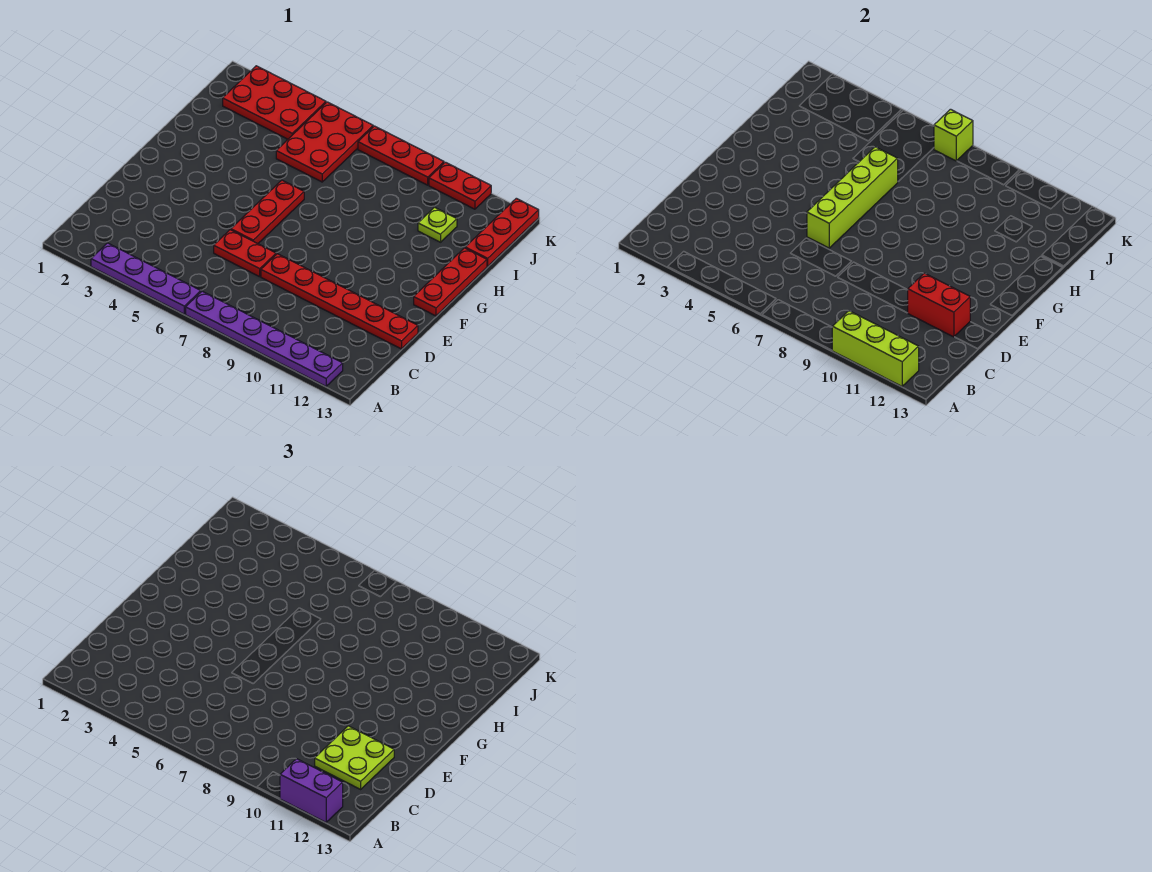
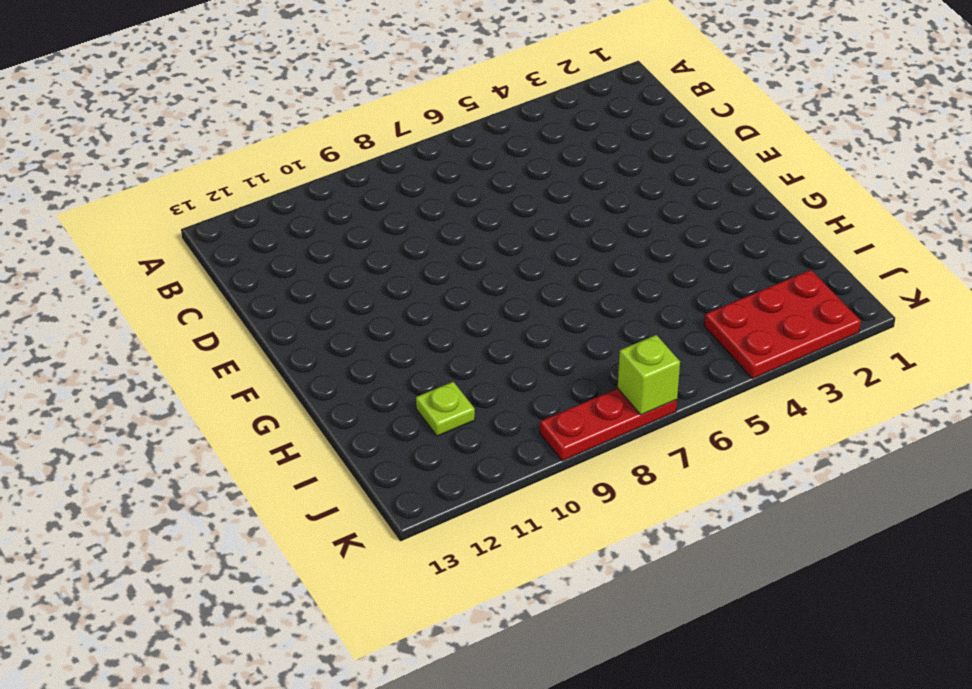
none -> purple plate A3:A6 level 1
none -> purple plate A7:A12 level 1
none -> red plate D6:D7 level 1

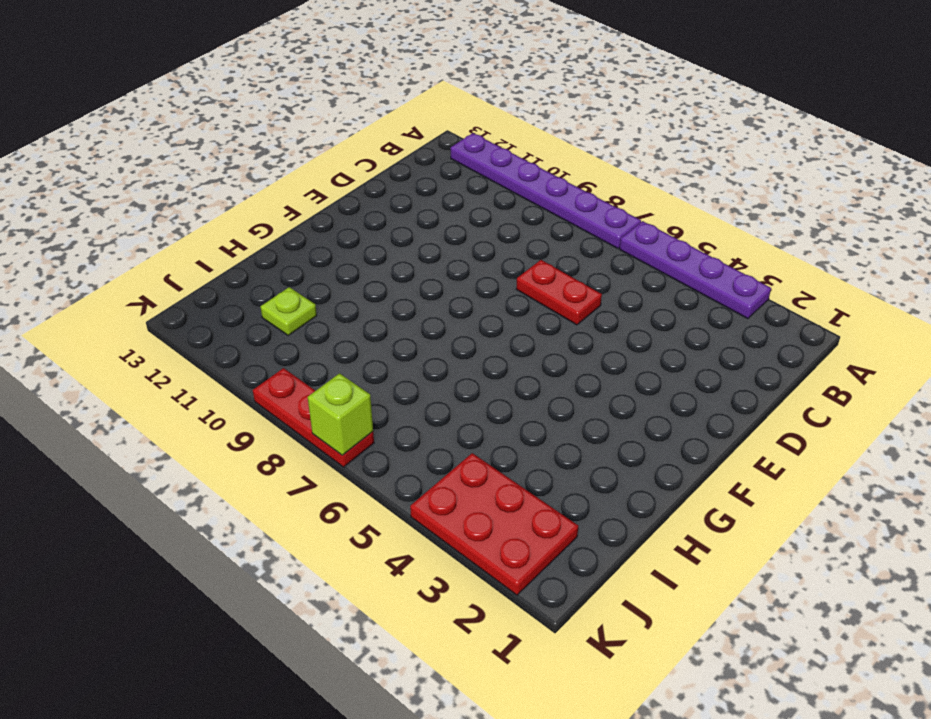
none -> red plate D8:D13 level 1
none -> red plate E6:G6 level 1
none -> red plate F13:H13 level 1

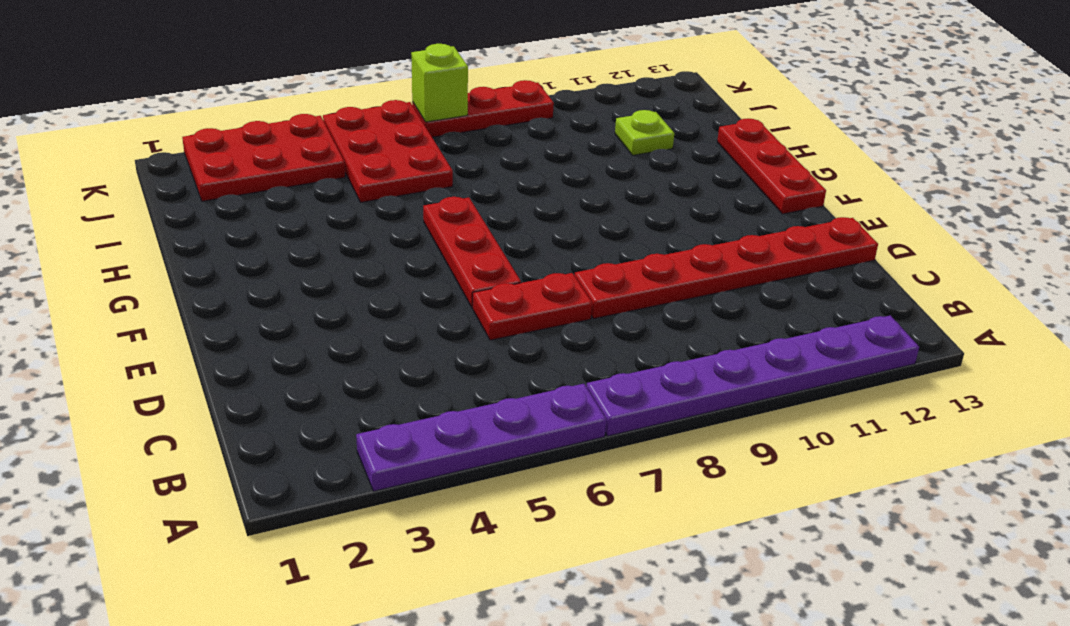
none -> red plate I13:K13 level 1
none -> red plate K10:K11 level 1
none -> lime brick A10:A12 level 2

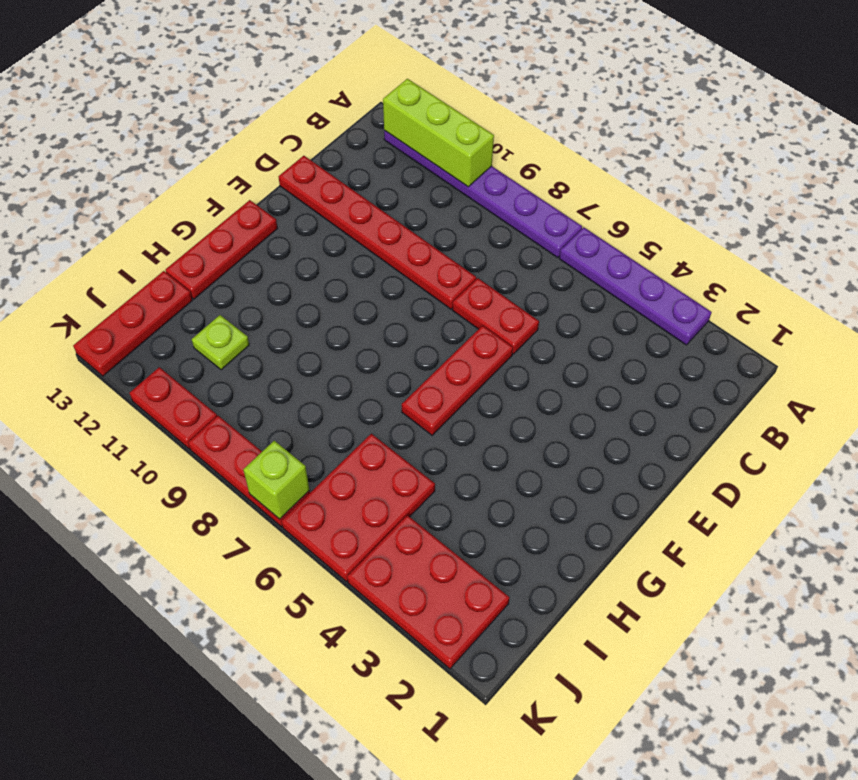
none -> red brick D11:D12 level 2
none -> lime brick E6:H6 level 2
none -> purple brick A11:A12 level 3

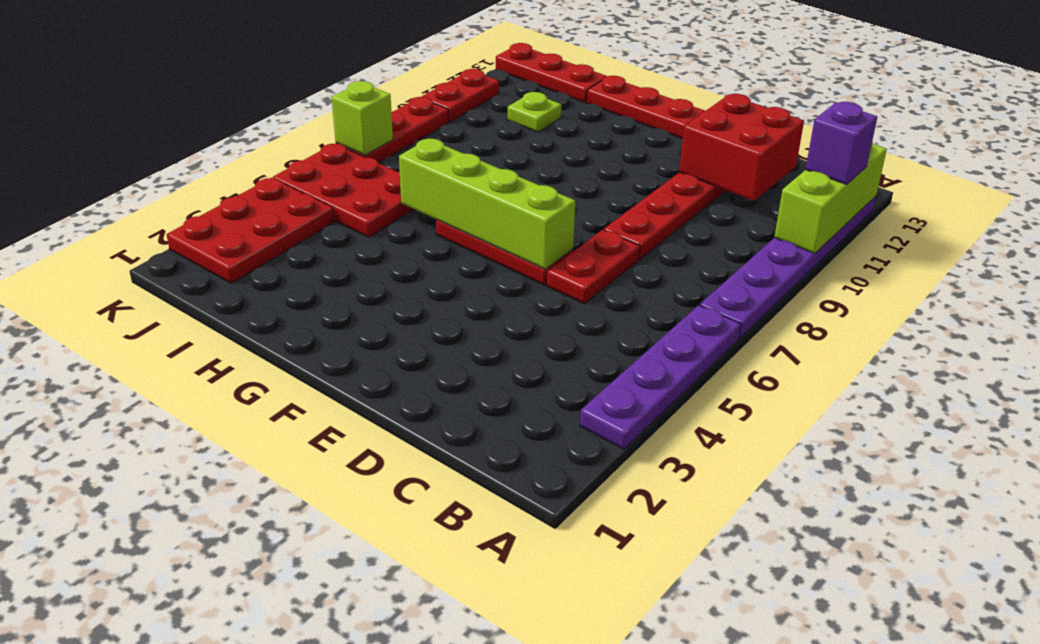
purple brick A11 level 3 -> purple brick A11:A12 level 3
red brick C11:D12 level 2 -> red brick D11:D12 level 2
none -> lime plate C11:D12 level 3

